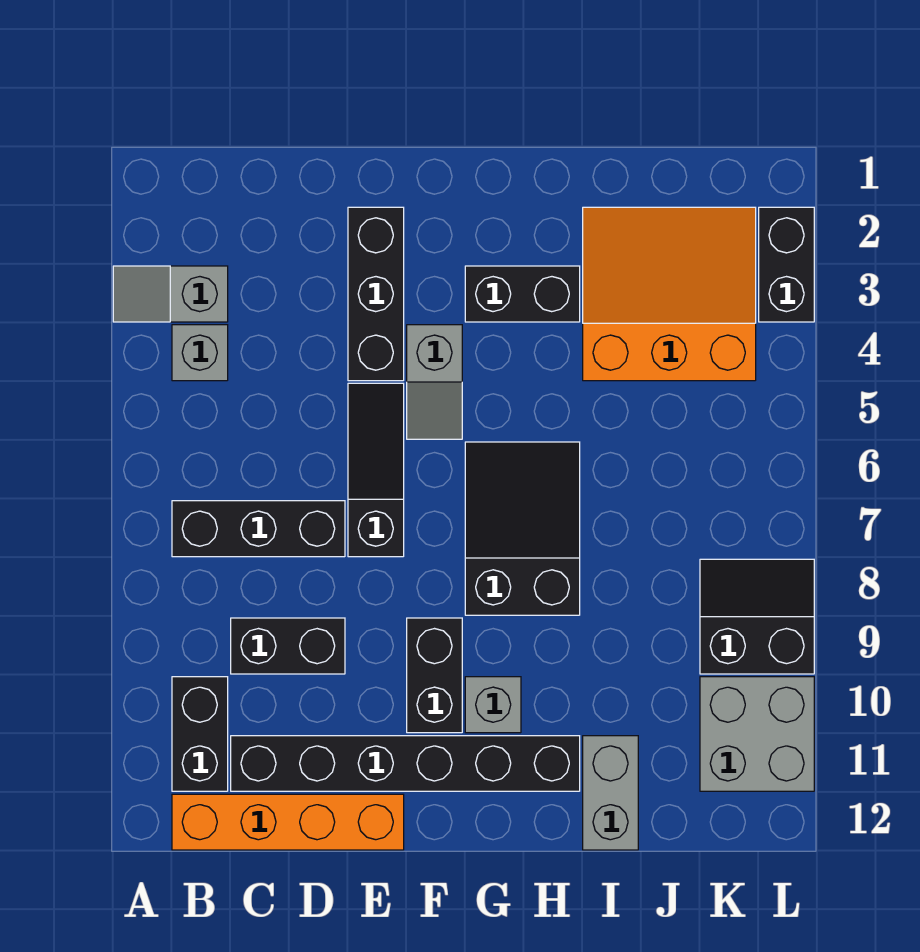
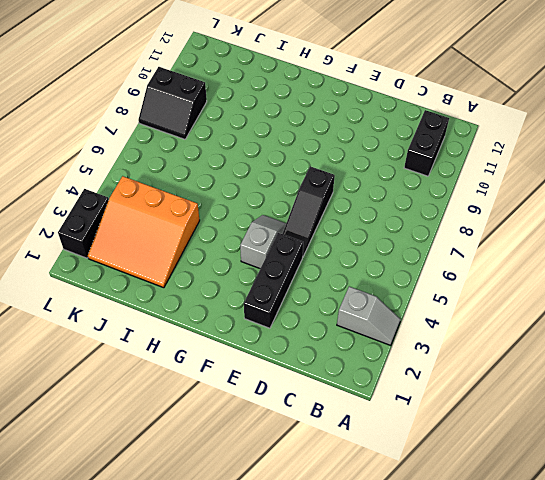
none -> grey brick B4 level 1
none -> black brick B7:D7 level 1
none -> orange brick B12:E12 level 1

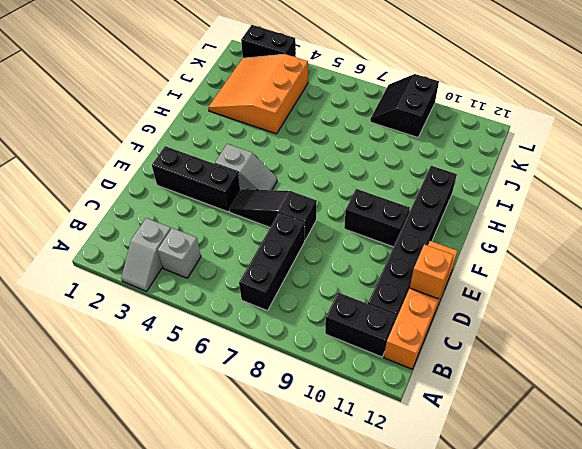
orange brick D12 level 2 -> none
none -> black brick C9:D9 level 1
none -> black brick G3:H3 level 1
none -> black slope G6:H8 level 1 top 8

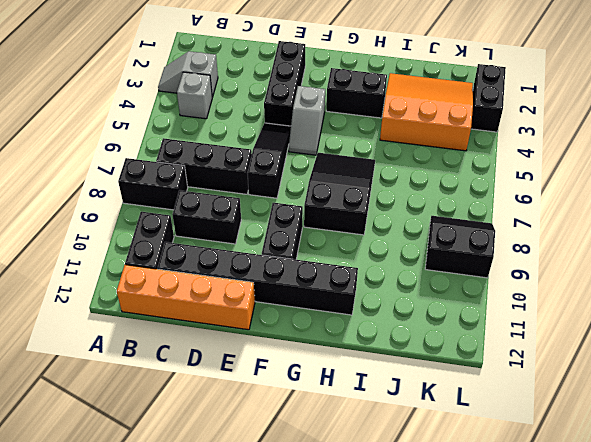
black brick A8:B8 level 1 -> none
none -> grey brick G10 level 1
none -> grey brick I11:I12 level 1
none -> grey brick K10:L11 level 1

